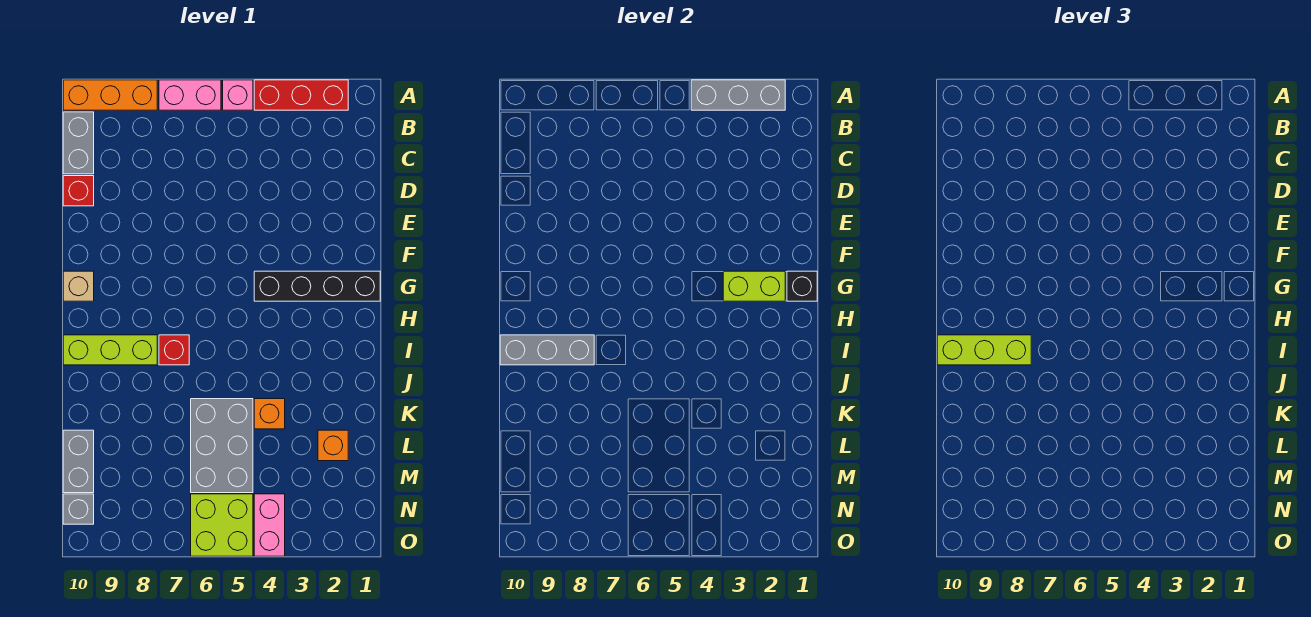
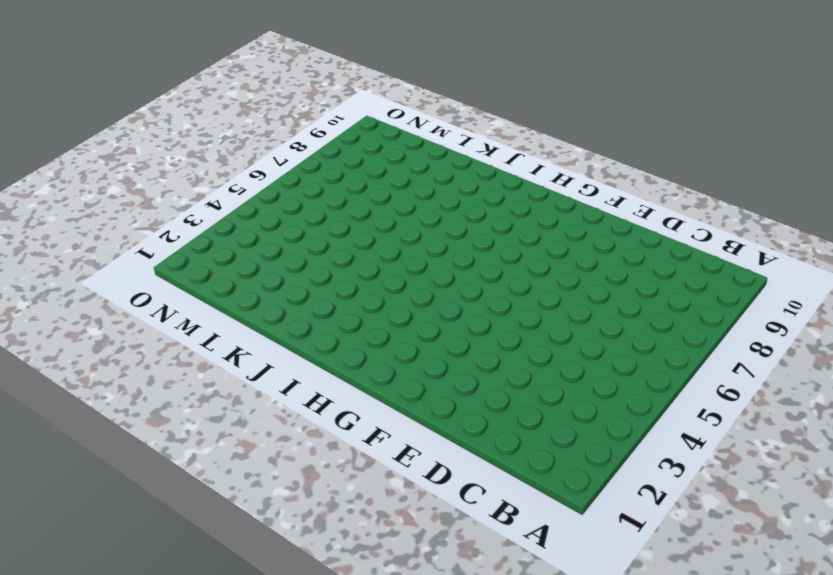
none -> red brick A2:A4 level 1
none -> pink brick A5 level 1
none -> pink brick A6:A7 level 1

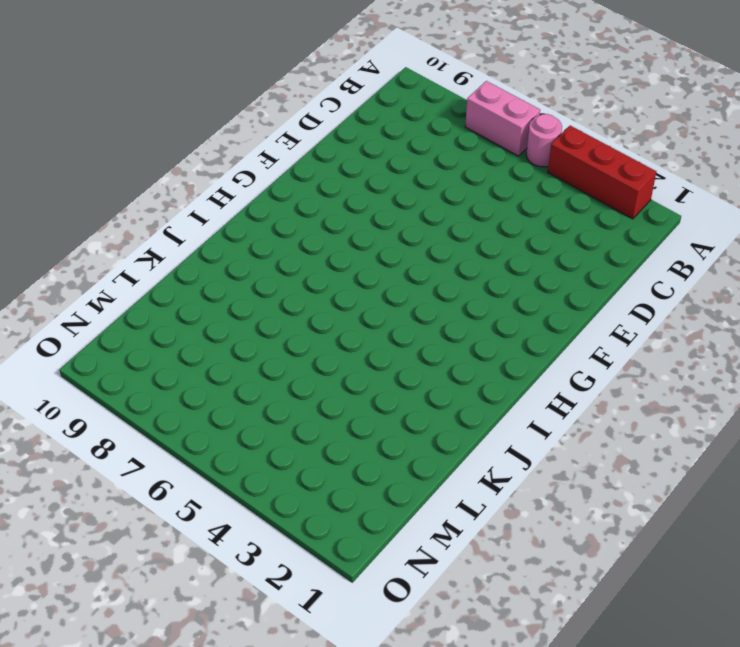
pink round brick A5 level 1 -> pink brick A5 level 1
none -> orange brick A8:A10 level 1
none -> grey brick B10:C10 level 1
none -> red brick D10 level 1

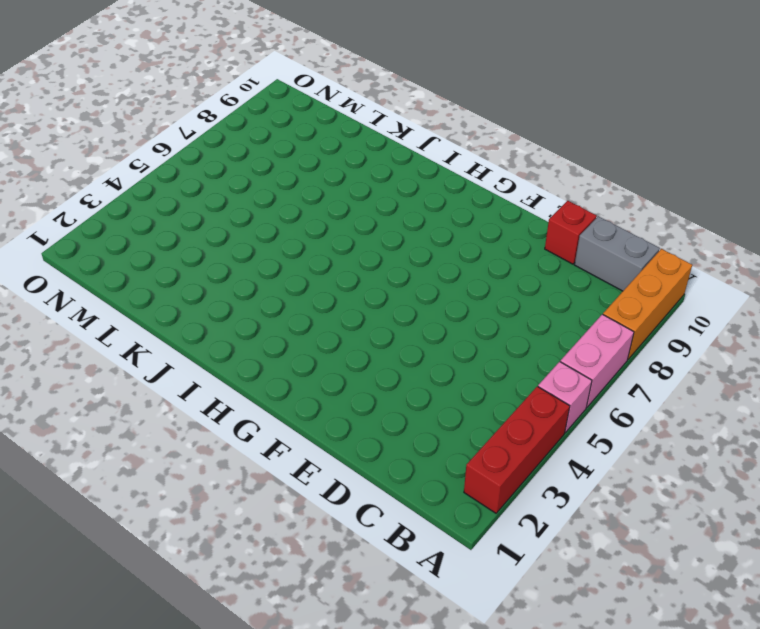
none -> black brick G1:G4 level 1
none -> tan brick G10 level 1
none -> red brick I7 level 1

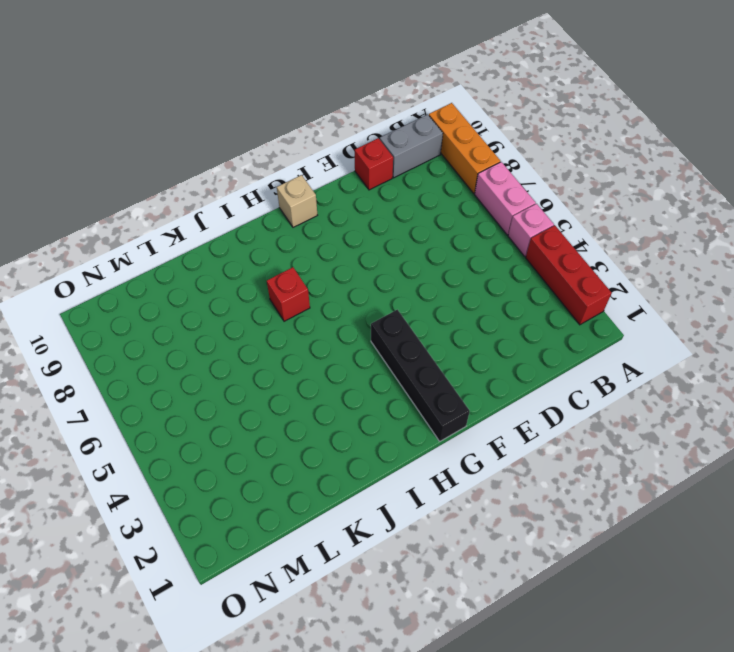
none -> lime brick I8:I10 level 1
none -> orange brick K4 level 1
none -> grey brick K5:M6 level 1

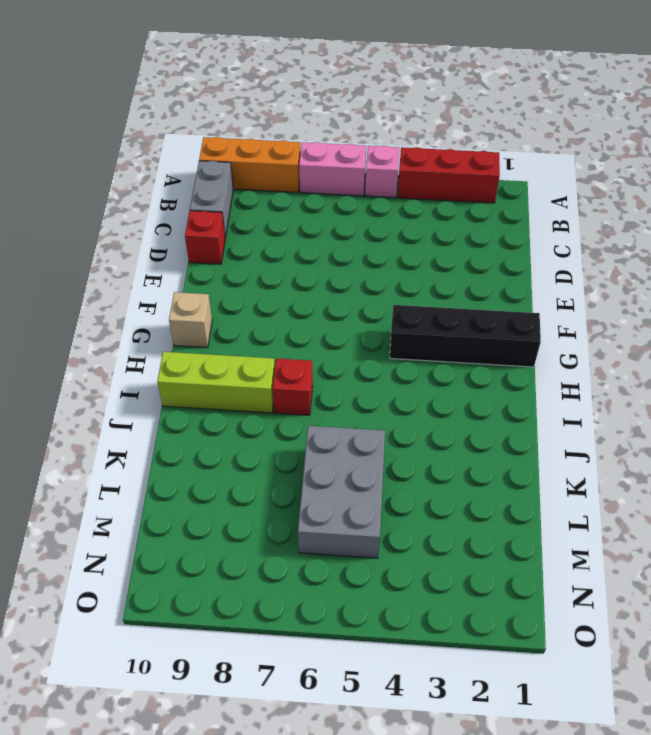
none -> orange brick K4 level 1
none -> orange brick L2 level 1
none -> grey brick L10:M10 level 1

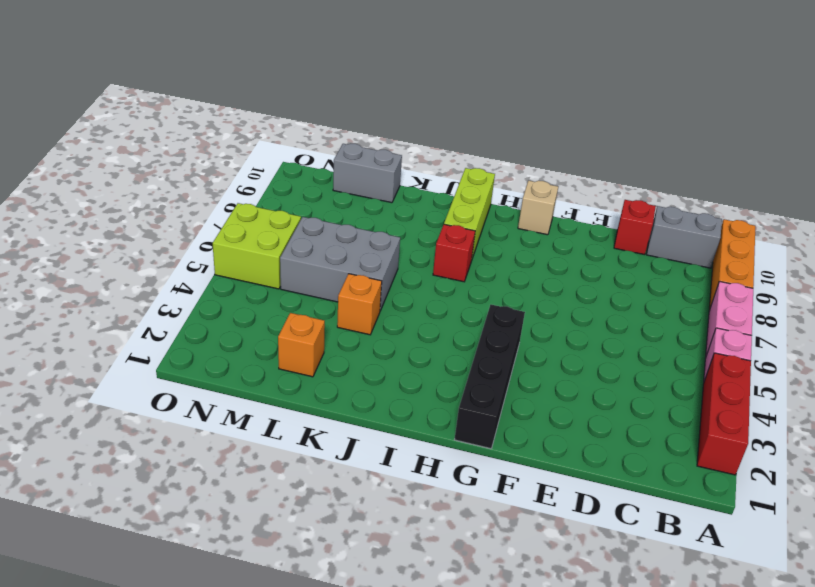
none -> pink brick N4:O4 level 1
none -> grey brick N10 level 1
none -> grey brick A2:A4 level 2

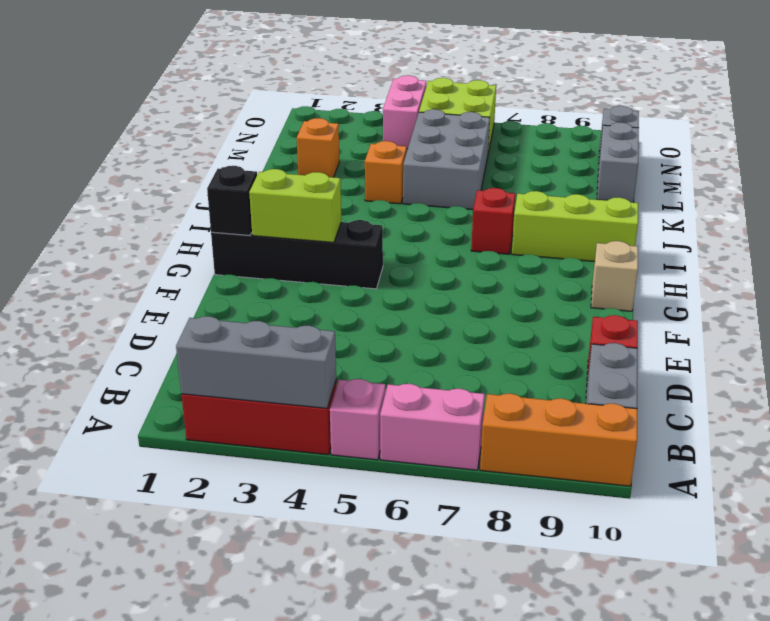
none -> grey brick I8:I10 level 2
none -> lime brick I8:I10 level 3

